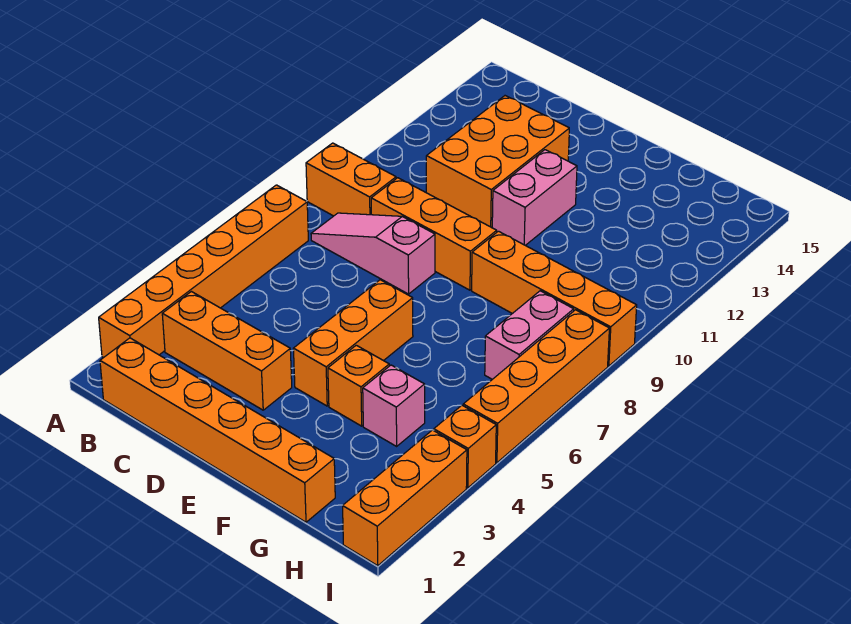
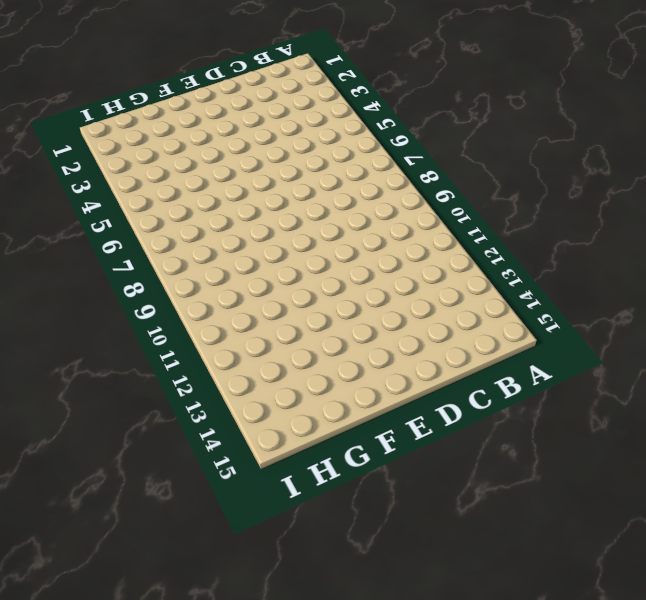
none -> orange brick A2:A7 level 1
none -> orange brick A9:B9 level 1
none -> orange brick B1:G1 level 1

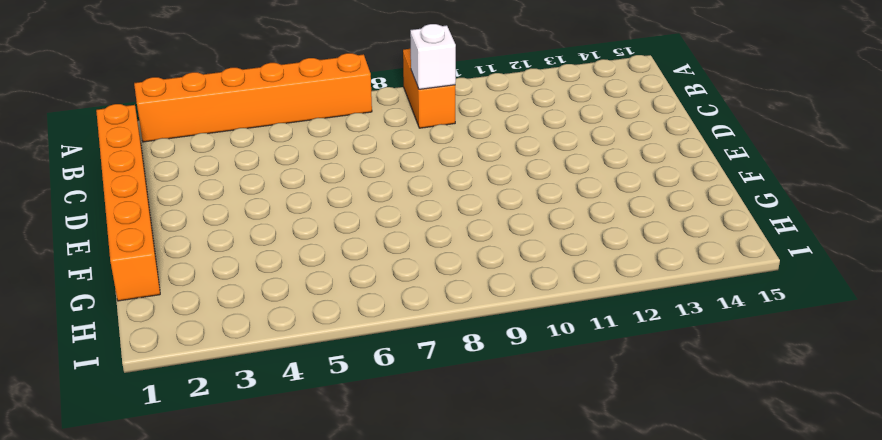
white brick B9 level 2 -> none
none -> orange brick B3:D3 level 1
none -> pink slope B8:D8 level 1 top D
none -> orange brick C9:E9 level 1

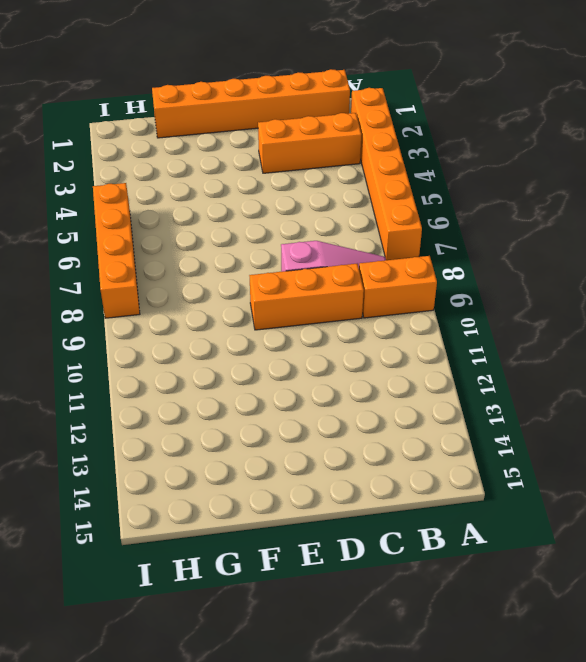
none -> orange brick C11:D13 level 1
none -> orange brick E4:E6 level 1
none -> pink brick E11:E12 level 1

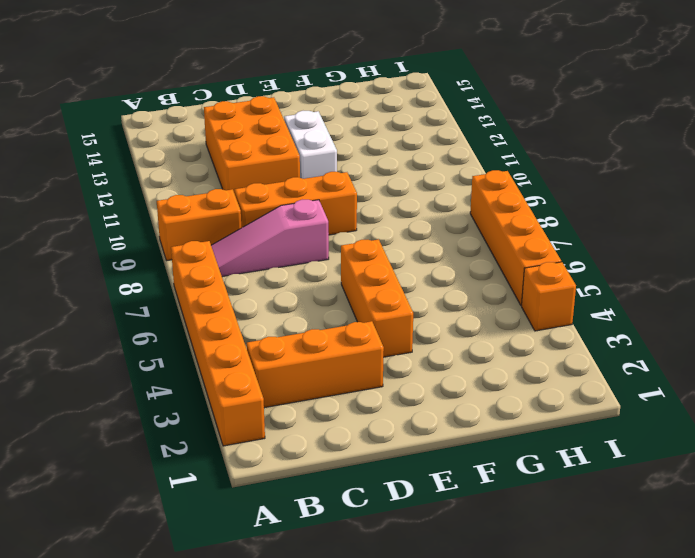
white brick E11:E12 level 1 -> pink brick E11:E12 level 1
none -> orange brick B1:G1 level 1
none -> orange brick F4 level 1
none -> orange brick F9:I9 level 1

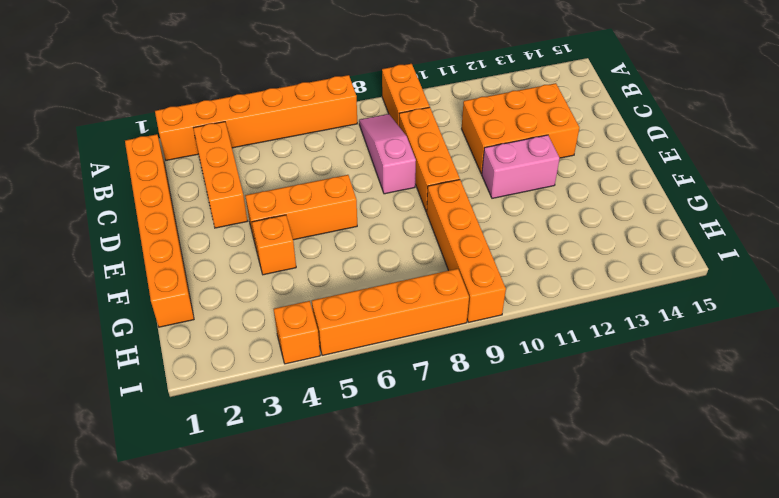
none -> pink brick G4 level 1
none -> pink brick H7:H8 level 1
none -> orange brick I1:I3 level 1

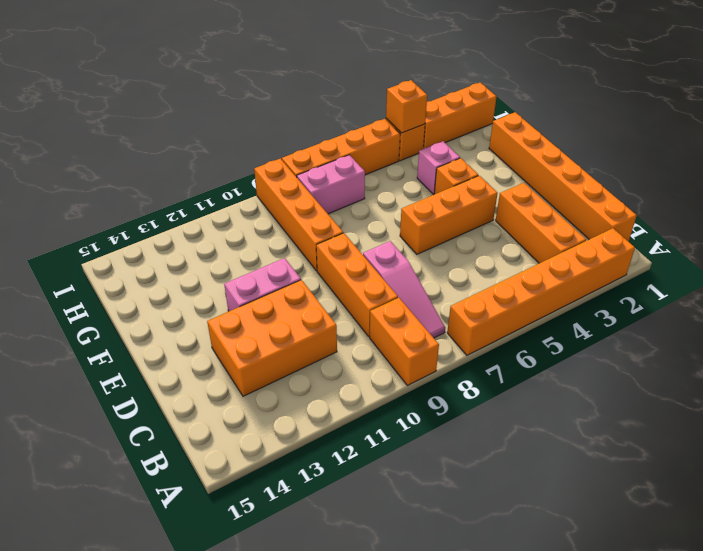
orange brick I4 level 2 -> none

